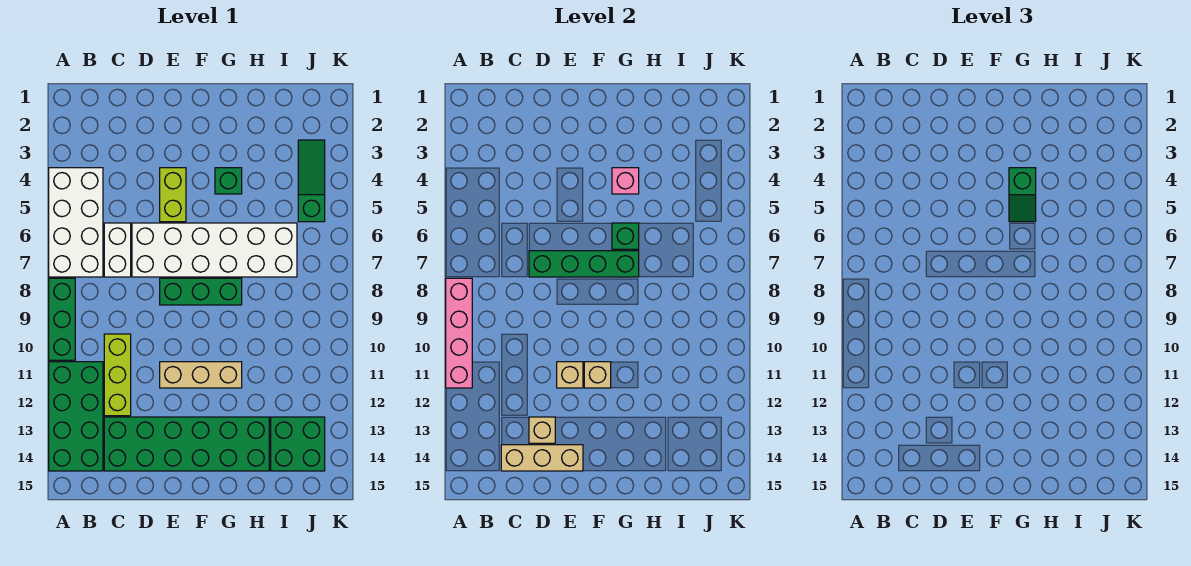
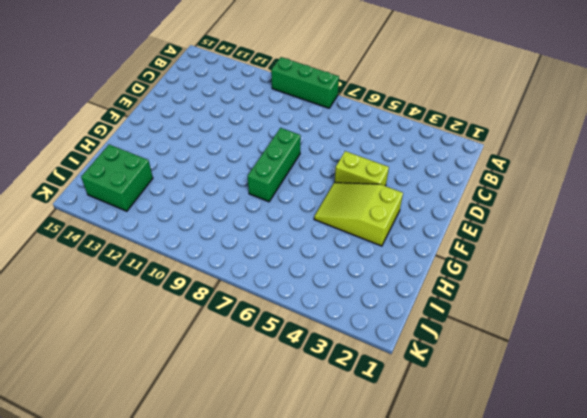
lime slope F3:G5 level 1 top 3 -> green brick G4 level 1
none -> white brick A4:B7 level 1
none -> green brick A11:B14 level 1
none -> white brick C6:C7 level 1

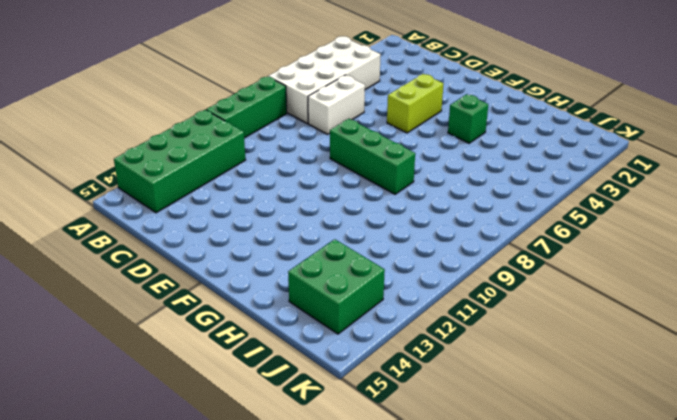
none -> lime brick C10:C12 level 1
none -> green brick C13:H14 level 1
none -> white brick D6:I7 level 1

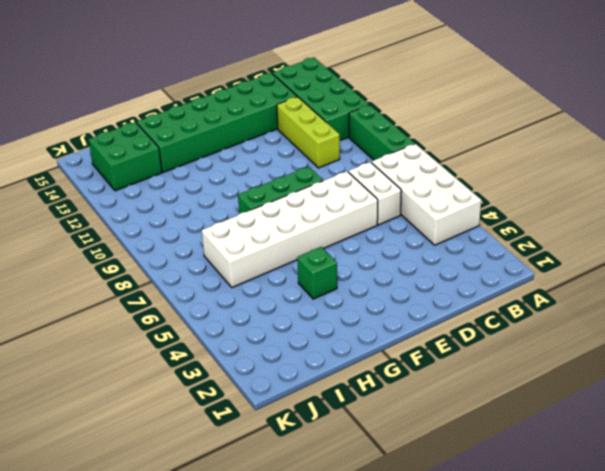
none -> lime brick E4:E5 level 1
none -> tan brick E11:G11 level 1
none -> green slope J3:J5 level 1 top 5

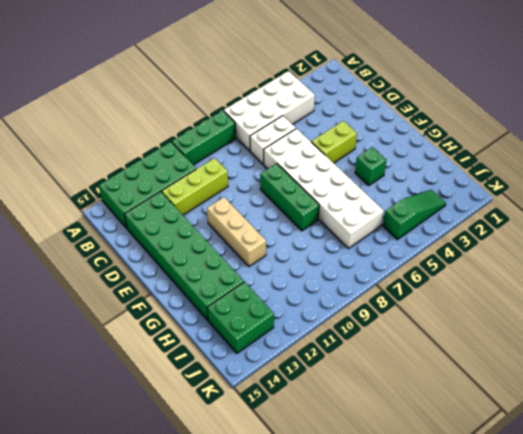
none -> pink brick A8:A11 level 2
none -> tan brick C14:E14 level 2
none -> green brick D7:G7 level 2

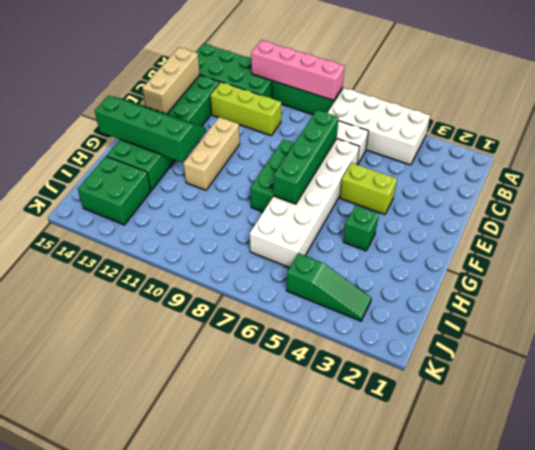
green slope F12:G15 level 2 top G -> none
none -> tan brick D13 level 2
none -> tan brick E11 level 2
none -> tan brick F11 level 2

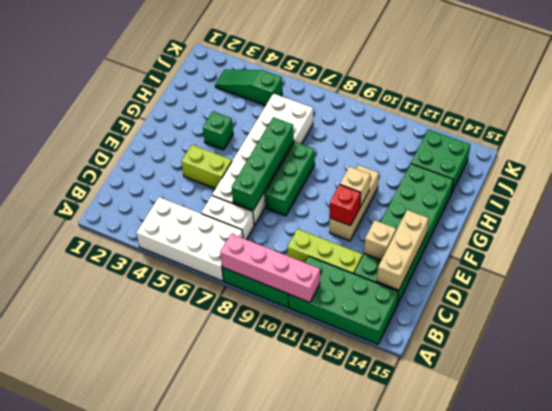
red brick E11 level 2 -> tan brick E11 level 2
none -> pink brick G4 level 2
none -> green brick G6 level 2
none -> green slope G4:G5 level 3 top 4

